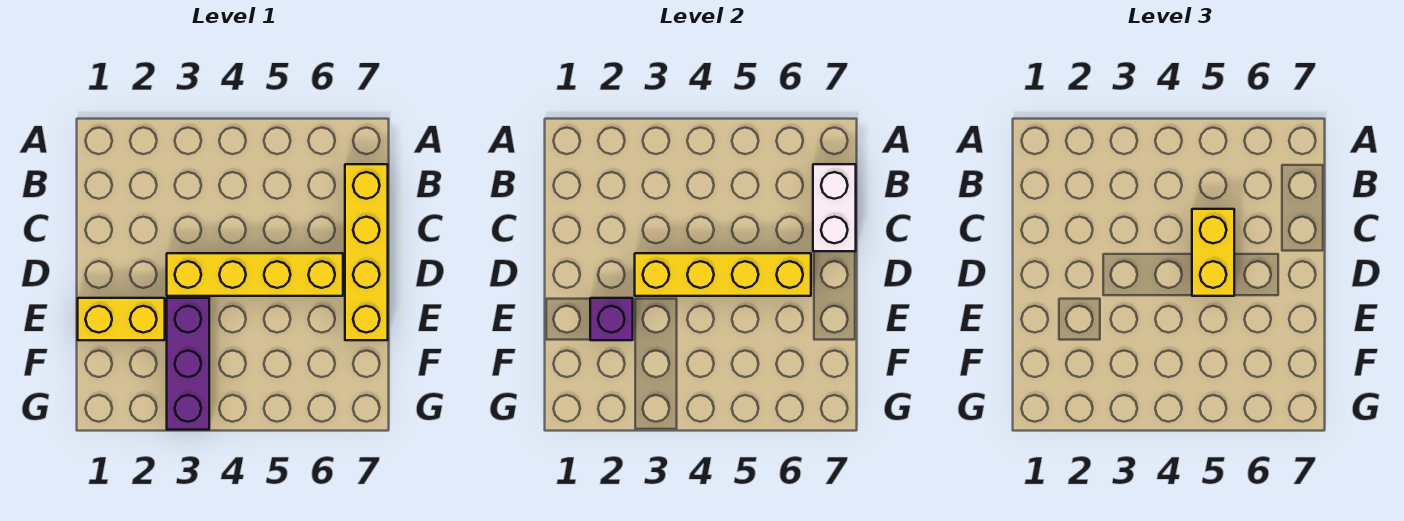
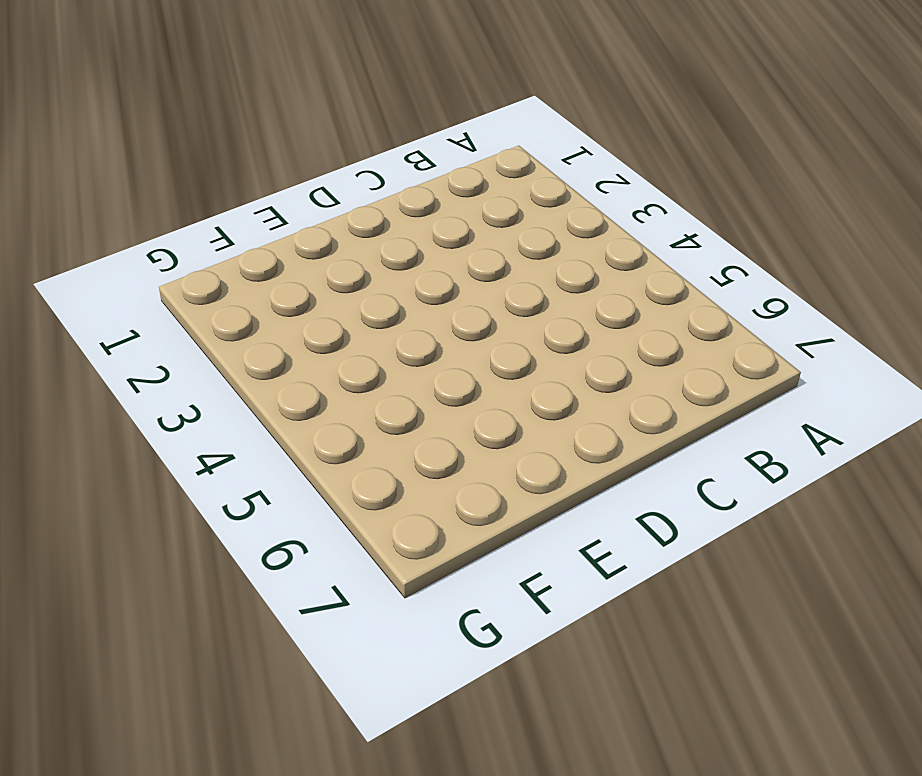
none -> yellow brick B7:E7 level 1
none -> yellow brick D3:D6 level 1

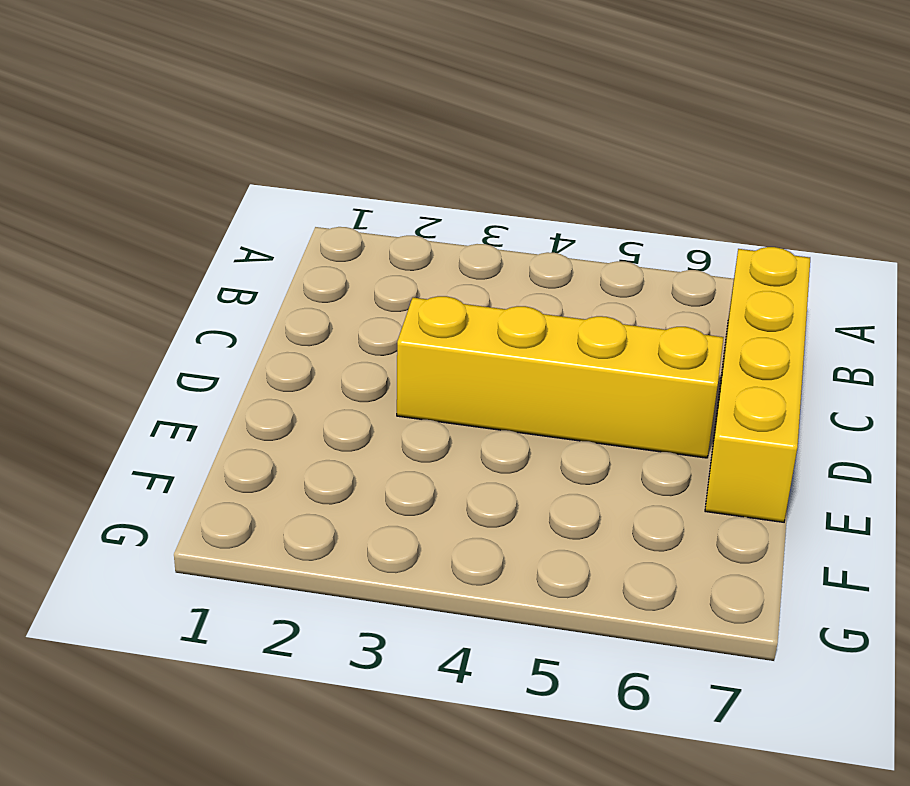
none -> yellow brick E1:E2 level 1
none -> purple brick E3:G3 level 1

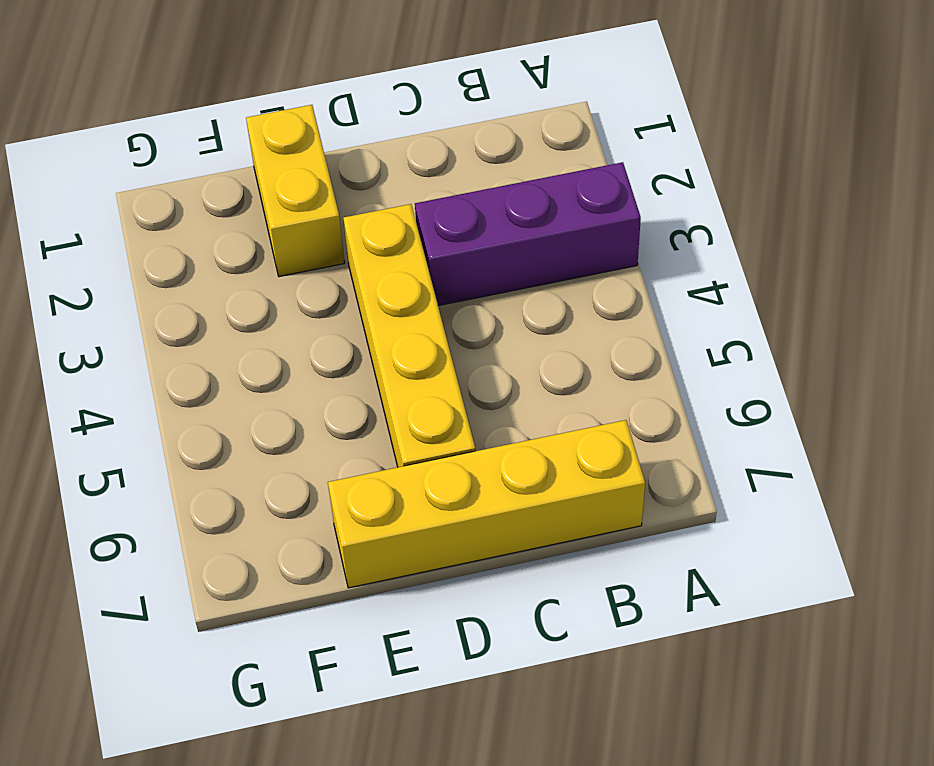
purple brick A3:C3 level 1 -> purple brick E3:G3 level 1
none -> white brick B7:C7 level 2
none -> yellow brick D3:D6 level 2

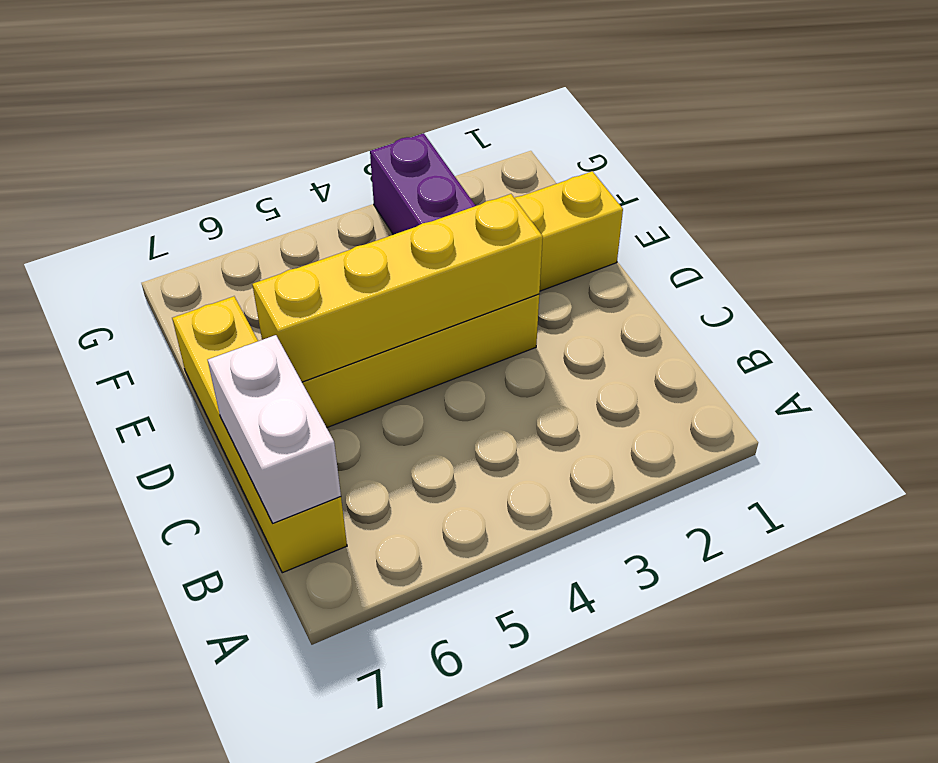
none -> purple brick E2 level 2
none -> yellow brick C5:D5 level 3

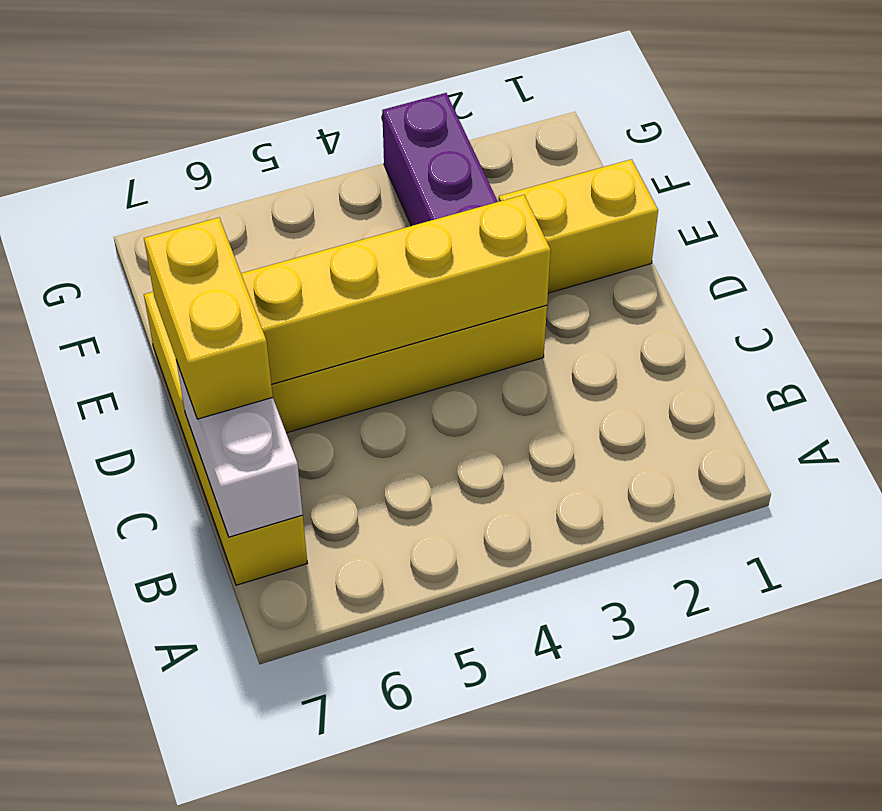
yellow brick C7:D7 level 3 -> yellow brick C5:D5 level 3
none -> purple brick E2 level 2

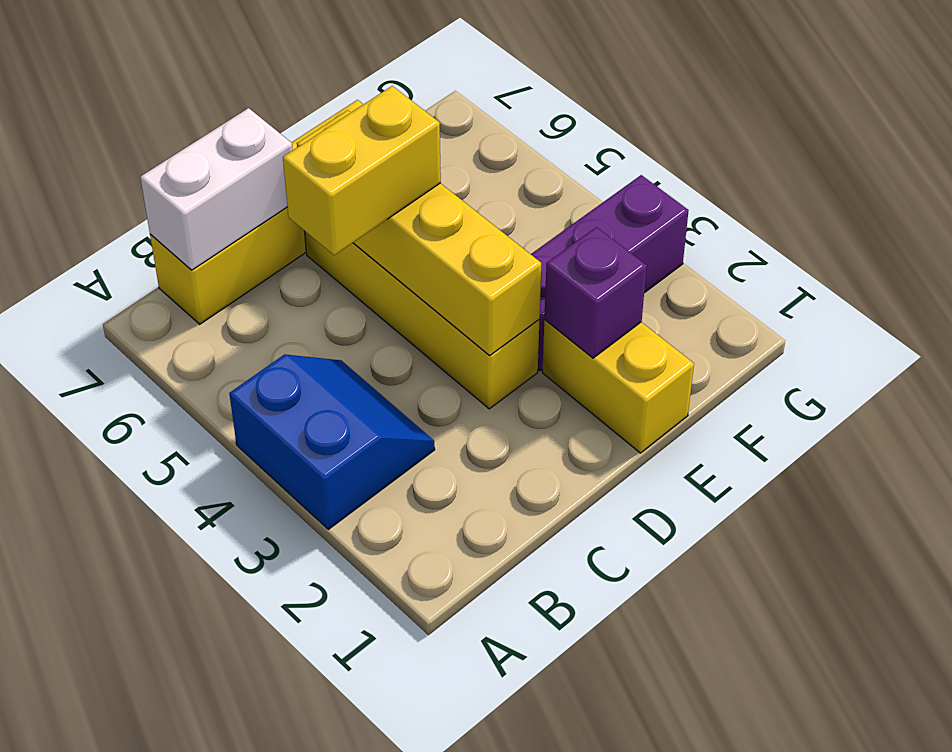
blue slope A3:B4 level 1 top A -> none

